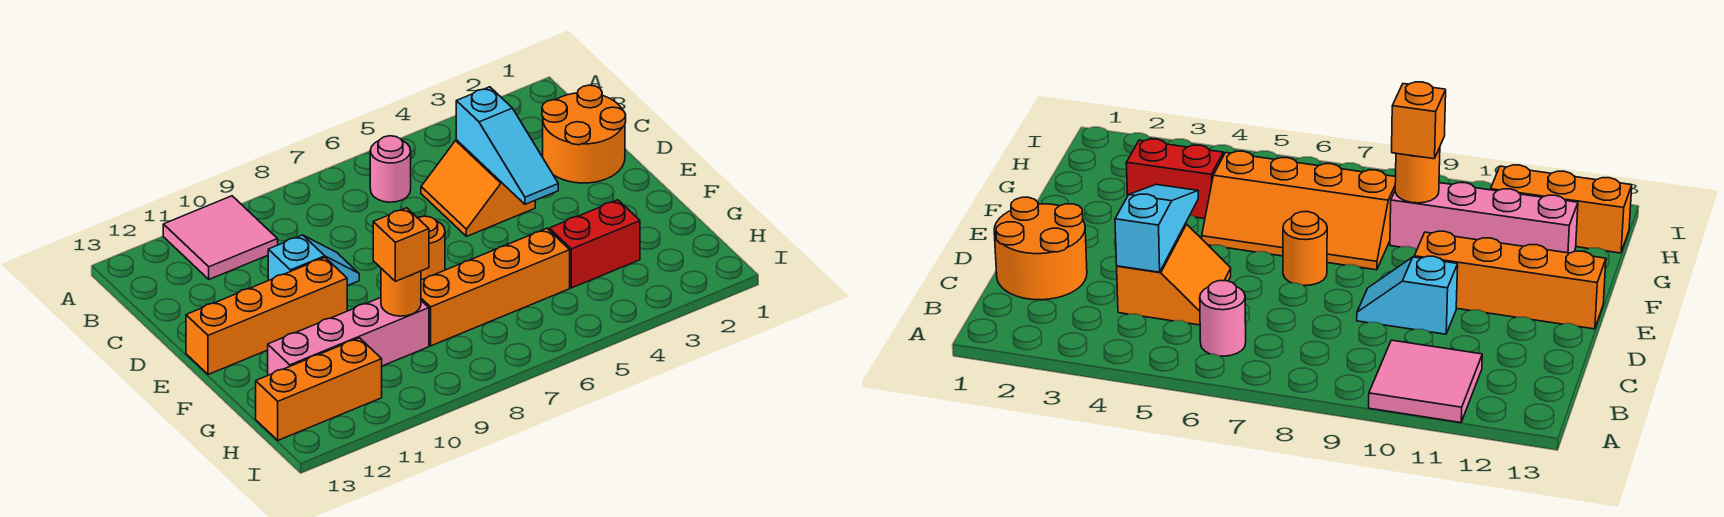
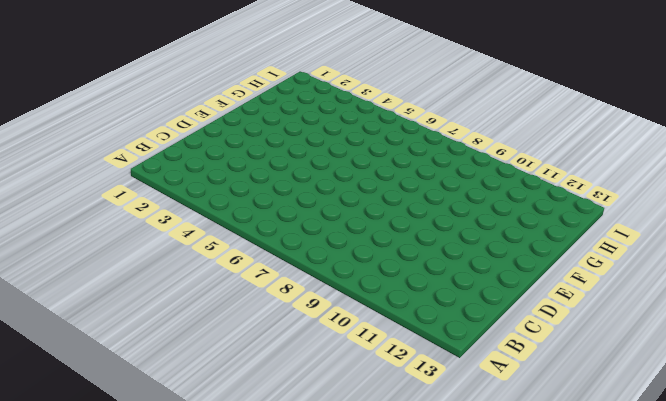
none -> pink tile A10:B11 level 1
none -> pink round brick B6 level 1
none -> orange round brick C1:D2 level 1

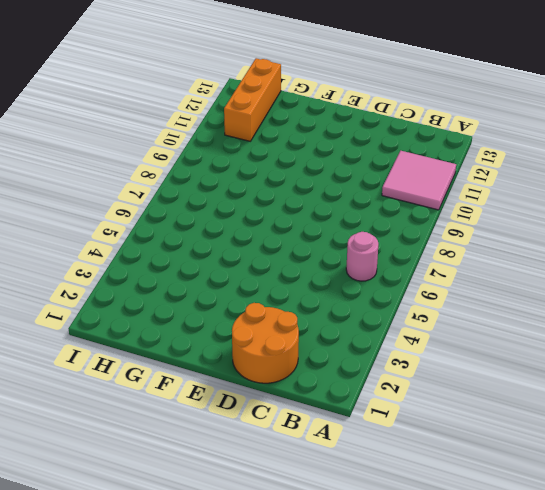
none -> orange slope C4:D5 level 1 top 4
none -> cyan slope D9:D10 level 1 top 10
none -> orange round brick E7 level 1

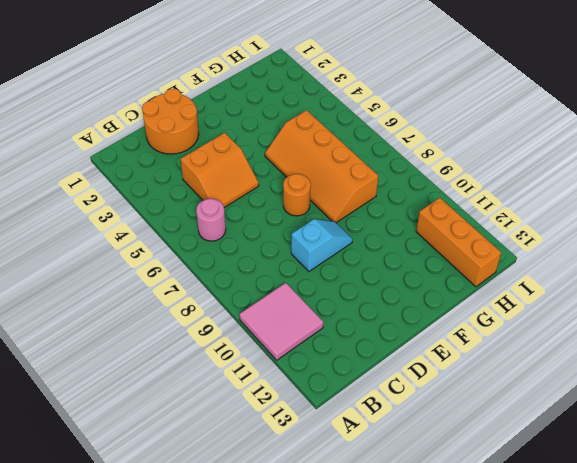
cyan slope D9:E9 level 1 top D -> cyan slope D9:D10 level 1 top 10
none -> orange brick E10:E13 level 1
none -> red brick G3:G4 level 1
none -> pink brick G9:G12 level 1

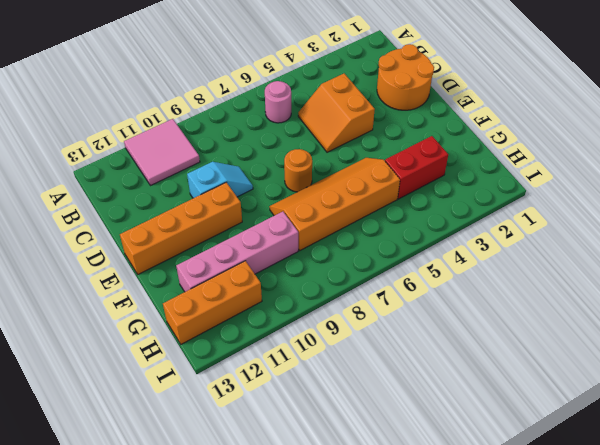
none -> cyan slope C4:E4 level 2 top C
none -> orange round brick G9 level 2
none -> orange brick G9 level 3

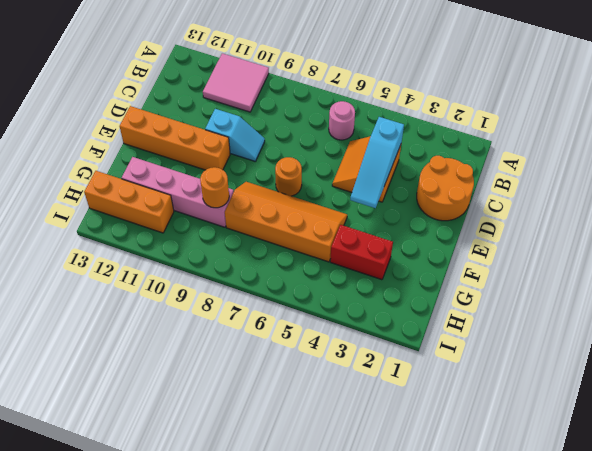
none -> orange brick G9 level 3

